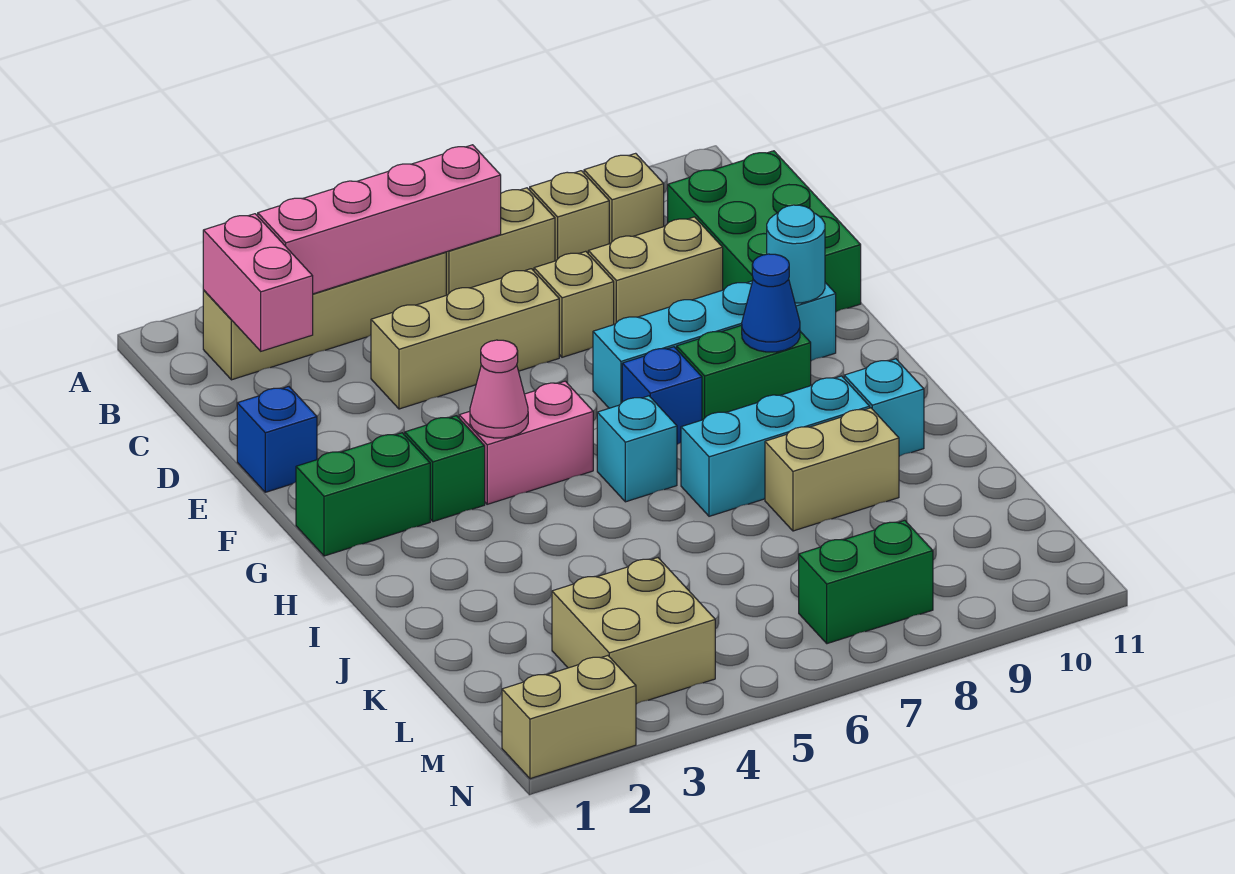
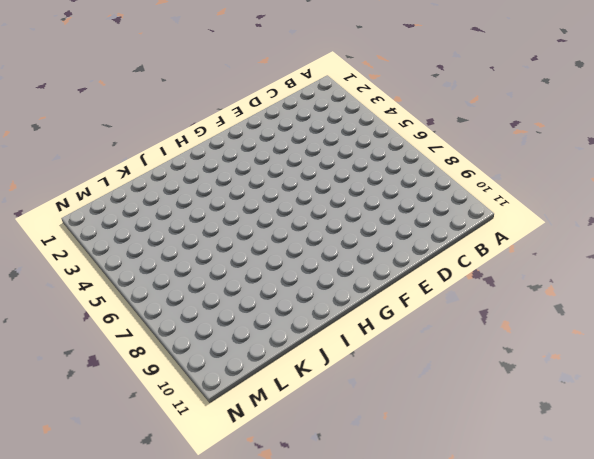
none -> tan brick B2:B5 level 1
none -> tan brick B6:B7 level 1
none -> tan brick B8 level 1

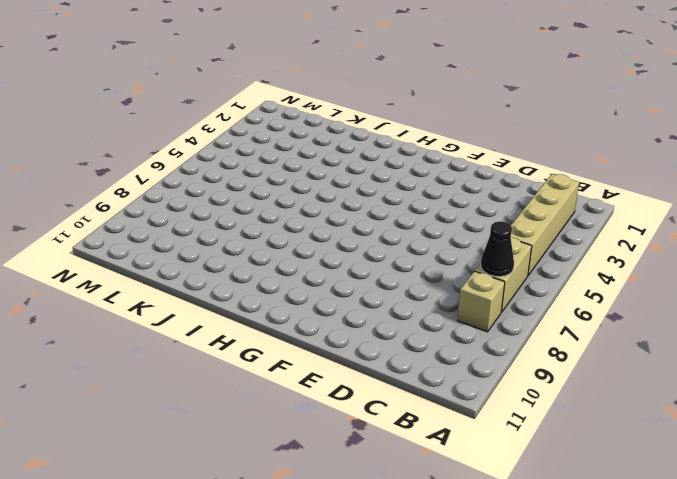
black cone B7 level 2 -> none
none -> tan brick B9 level 1
none -> green brick C10:E11 level 1
none -> tan brick D4:D6 level 1

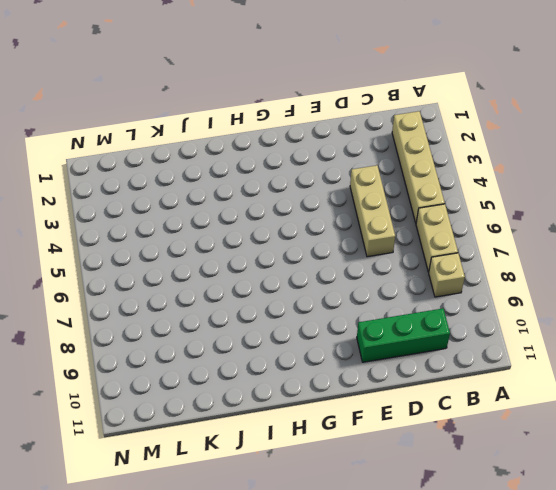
green brick C10:E10 level 1 -> green brick C10:E11 level 1
none -> tan brick B9 level 1
none -> tan brick D7 level 1
none -> tan brick D8:D9 level 1

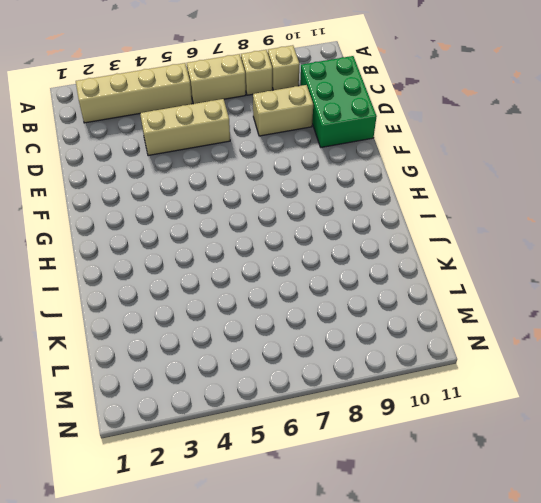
none -> tan brick D7 level 1
none -> blue brick E1 level 1
none -> cyan brick F7:F10 level 1

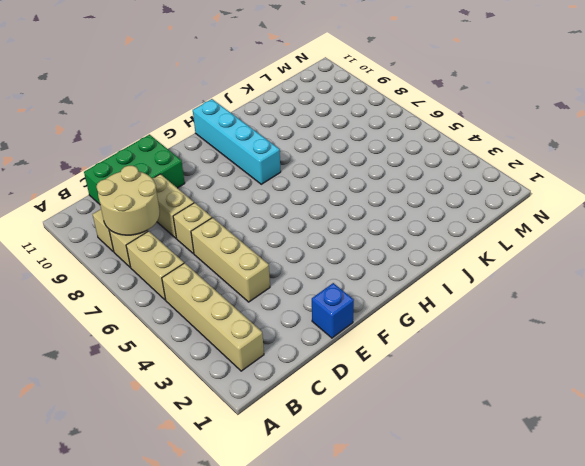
tan round brick B8:C9 level 2 -> none
cyan brick H8:H11 level 1 -> cyan brick F7:F10 level 1
none -> green brick G1:G2 level 1
none -> green brick G3 level 1
none -> pink brick G4:G5 level 1

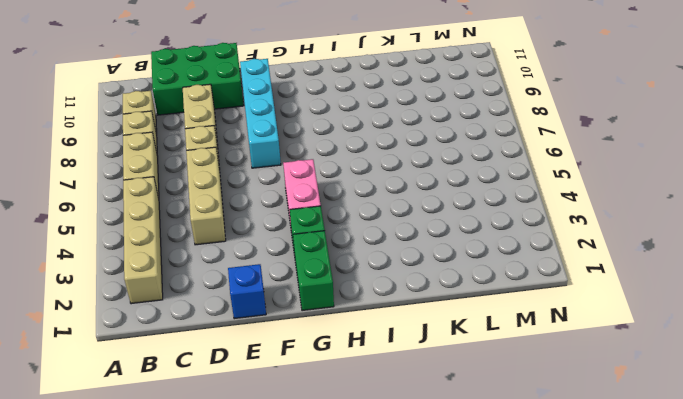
none -> blue brick G7 level 1
none -> green brick G8:G9 level 1
none -> cyan brick H6 level 1

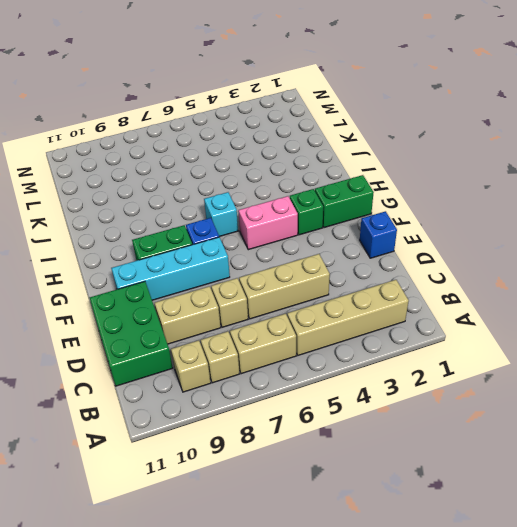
none -> cyan brick I7:I9 level 1
none -> cyan brick I10 level 1
none -> tan brick J8:J9 level 1

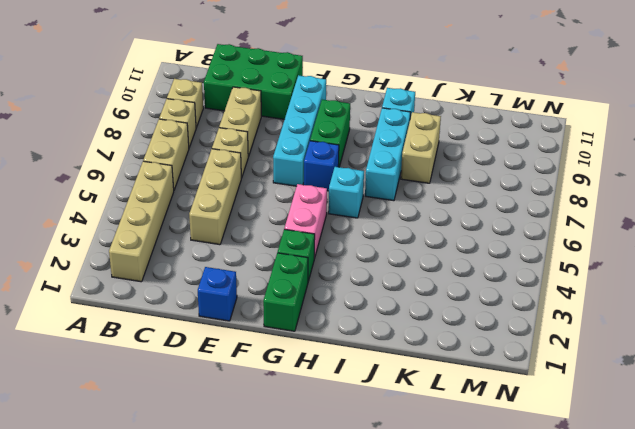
none -> tan brick L3:M4 level 1
none -> green brick M7:M8 level 1
none -> tan brick N1:N2 level 1

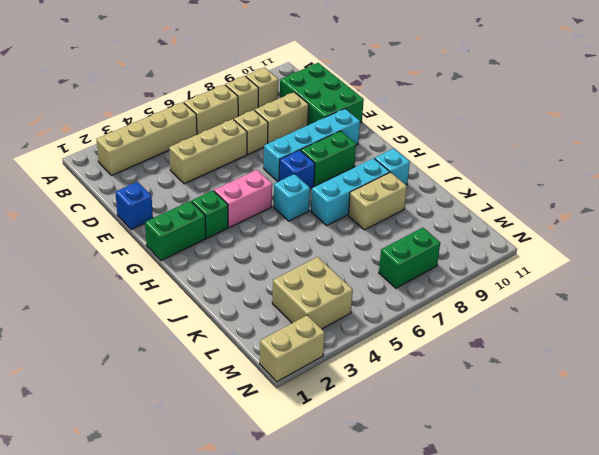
none -> pink brick B2:C2 level 2
none -> pink brick B3:B6 level 2
none -> cyan round brick F10 level 2

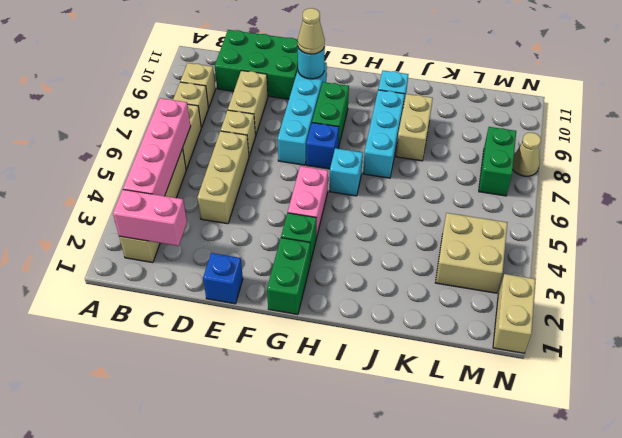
tan cone F10 level 3 -> none
tan cone N8 level 1 -> none
none -> pink cone G4 level 2
none -> blue cone G9 level 2

